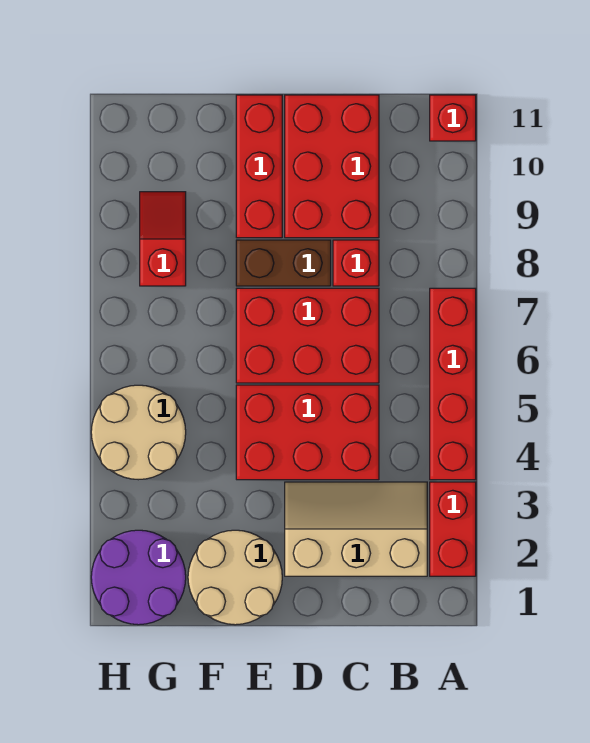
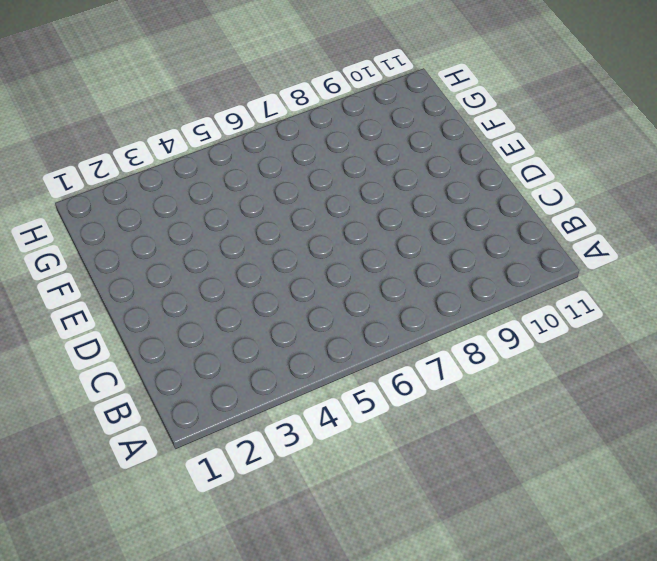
none -> red brick A2:A3 level 1
none -> red brick A4:A7 level 1
none -> red brick A11 level 1

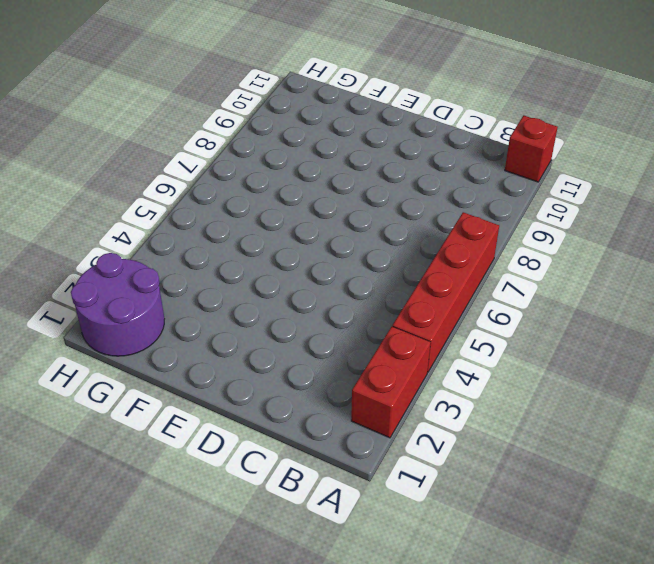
none -> tan slope B2:D3 level 1 top 2
none -> red brick C4:E5 level 1
none -> red brick C6:E7 level 1

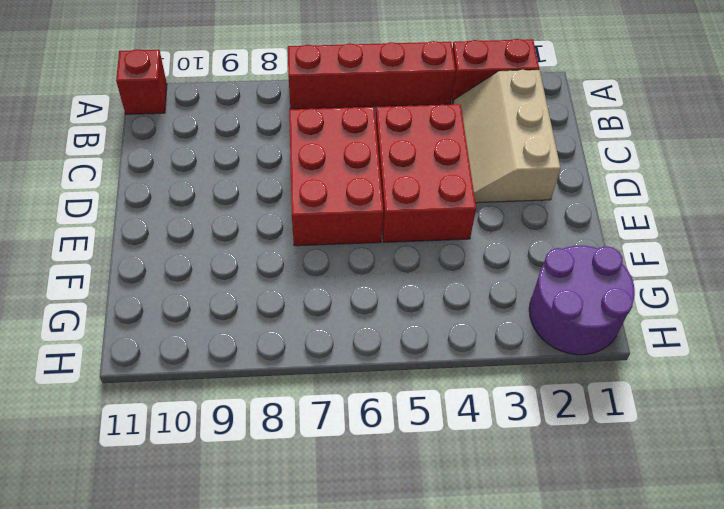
none -> red brick C8 level 1
none -> red brick C9:D11 level 1
none -> brown brick D8:E8 level 1

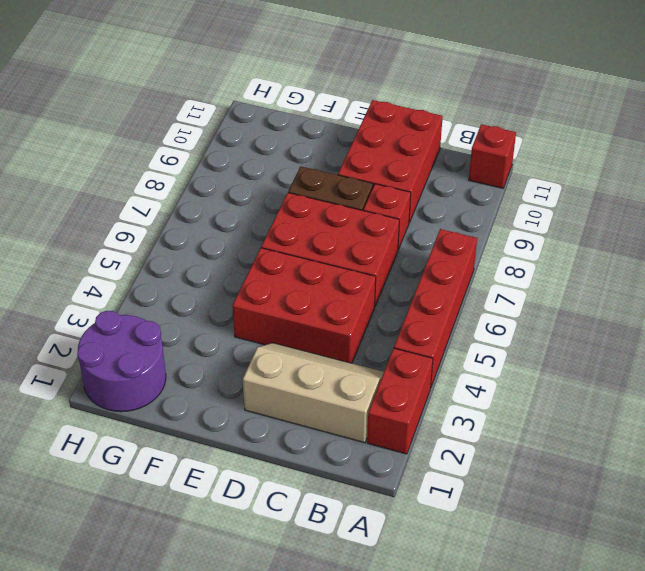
none -> tan round brick E1:F2 level 1
none -> red brick E9:E11 level 1
none -> tan round brick G4:H5 level 1

